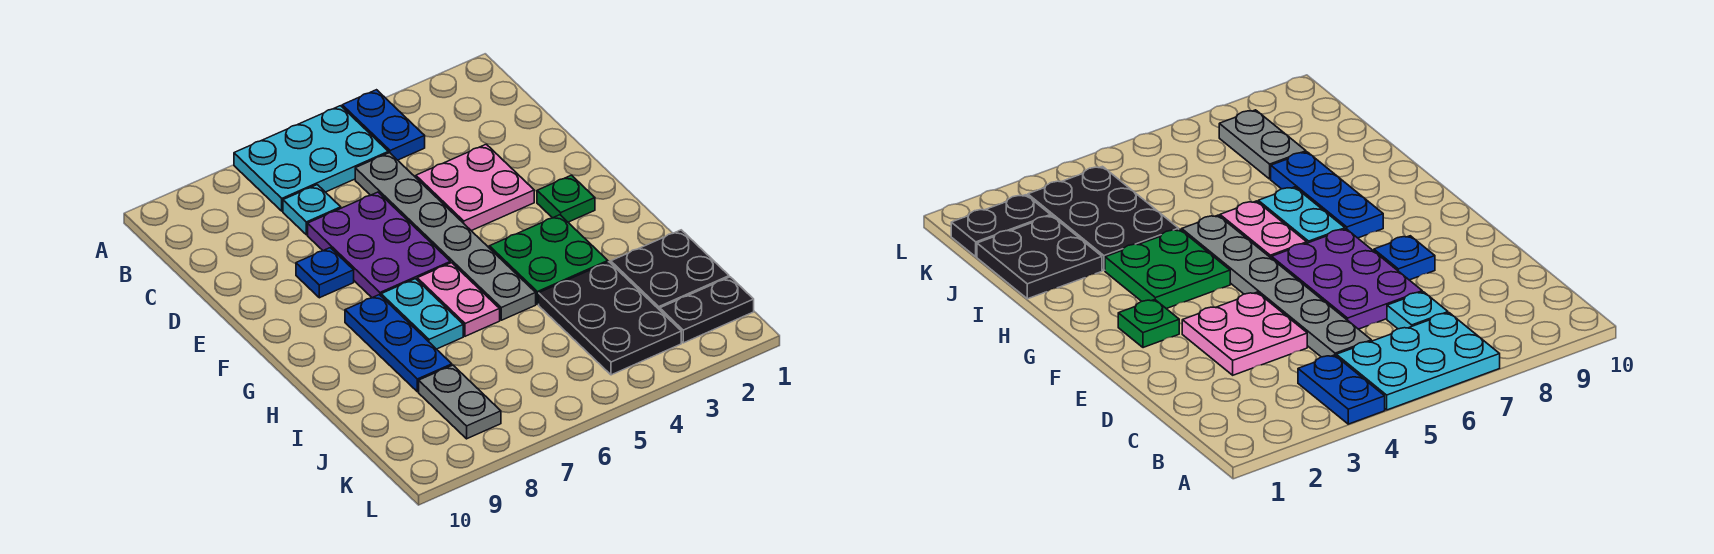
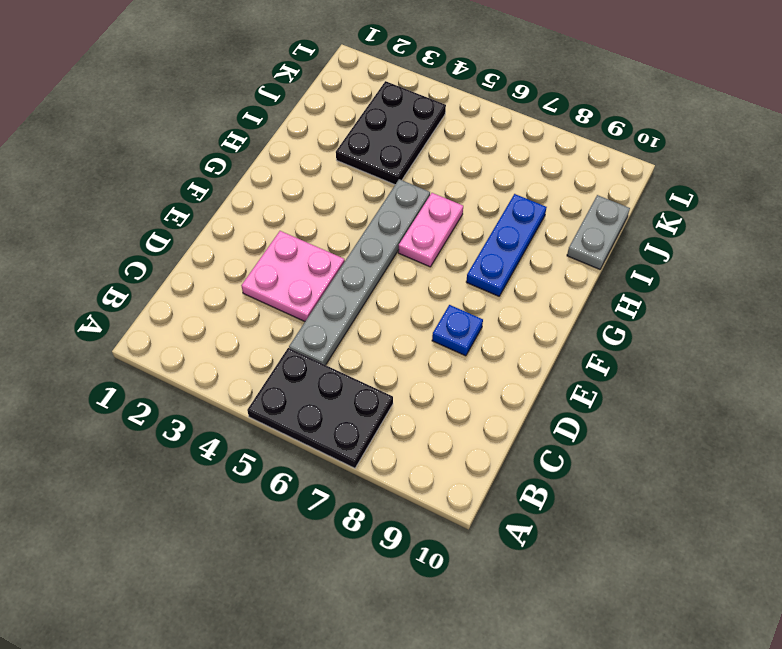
black plate A5:B7 level 1 -> cyan plate A5:B7 level 1
grey plate I10:J10 level 1 -> grey plate J8:K8 level 1
none -> blue plate A4:B4 level 1
none -> cyan plate C7 level 1
none -> purple plate D6:F7 level 1

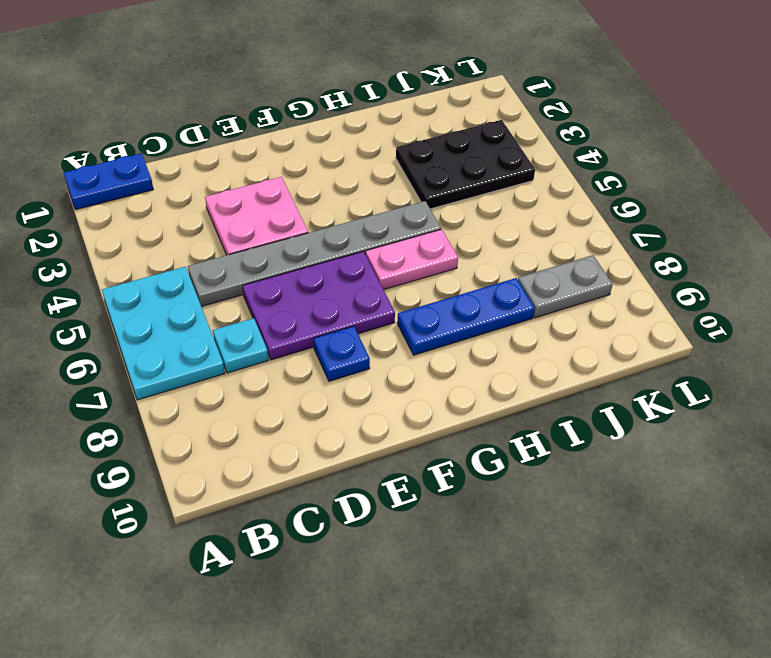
blue plate A1:B1 level 1 -> blue plate A4:B4 level 1
none -> green plate F2 level 1
none -> green plate G3:H4 level 1
none -> cyan plate G7:H7 level 1

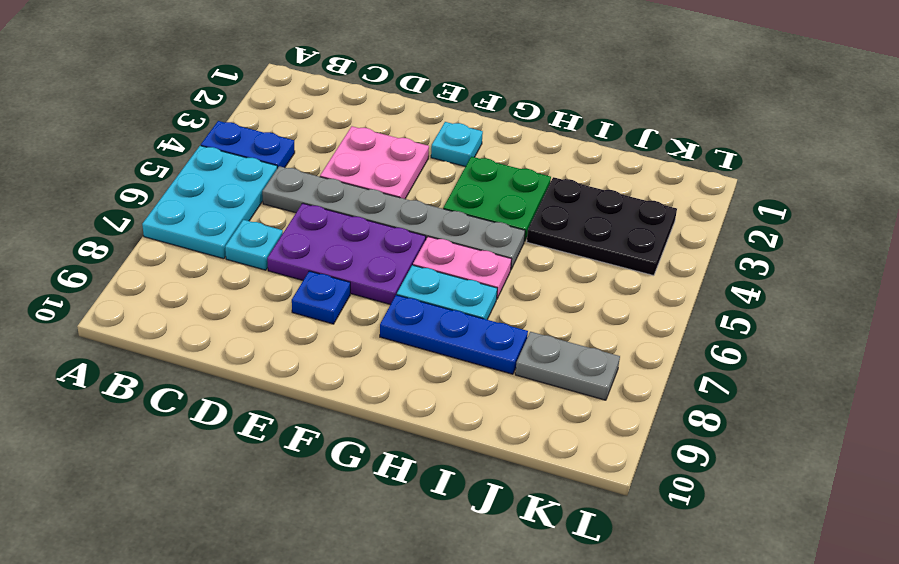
cyan plate F2 level 1 -> green plate F2 level 1
none -> black plate I1:J2 level 1
none -> black plate K1:K2 level 1

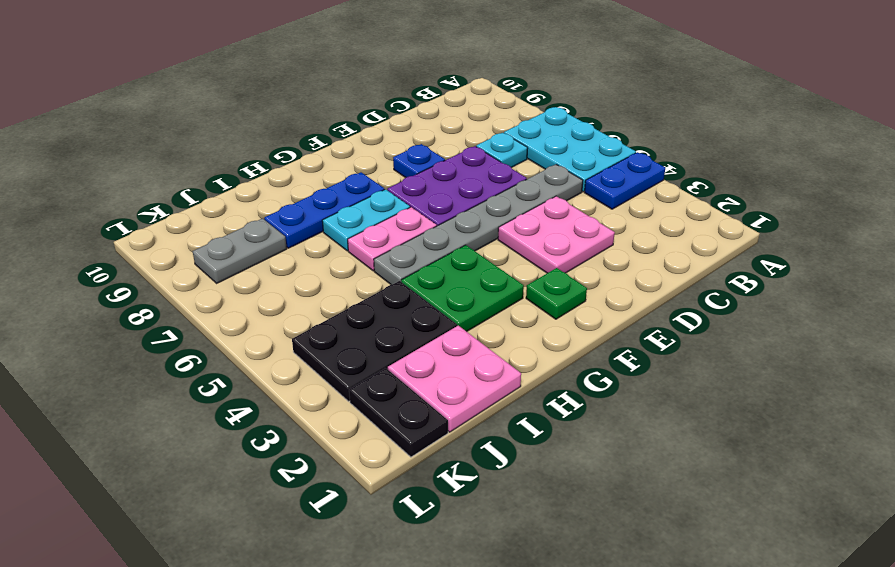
pink plate I1:J2 level 1 -> black plate I1:J2 level 1

